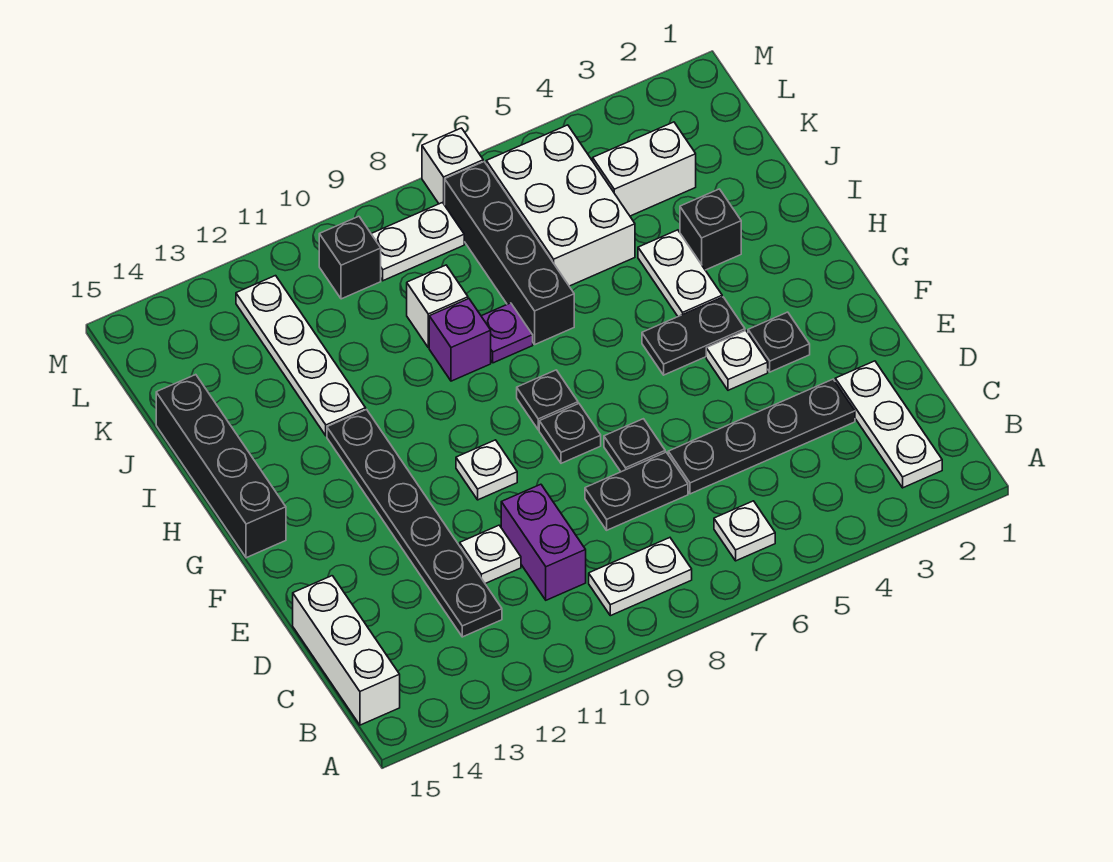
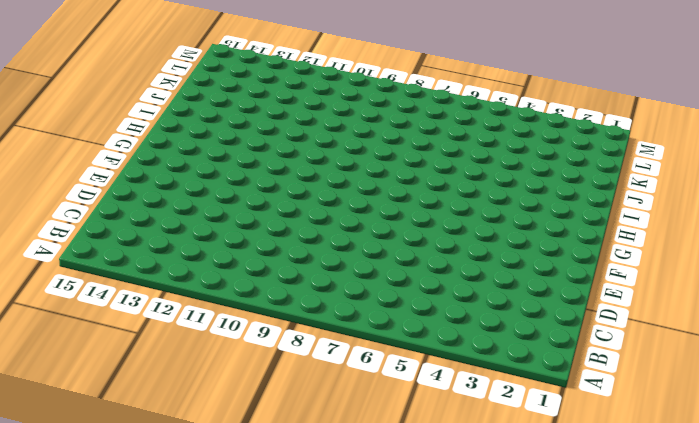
none -> white plate B2:D2 level 1
none -> white plate B6 level 1
none -> white plate B8:B9 level 1

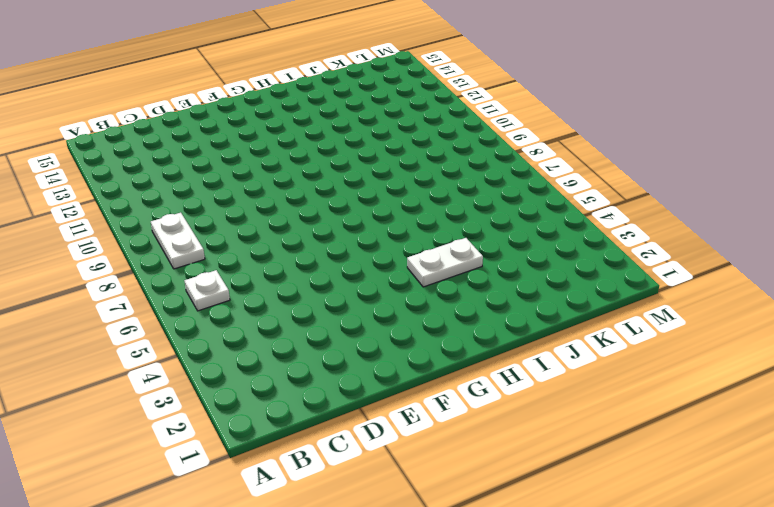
none -> white plate B2:D2 level 1
none -> white brick B15:D15 level 1
none -> purple brick C10:D10 level 1

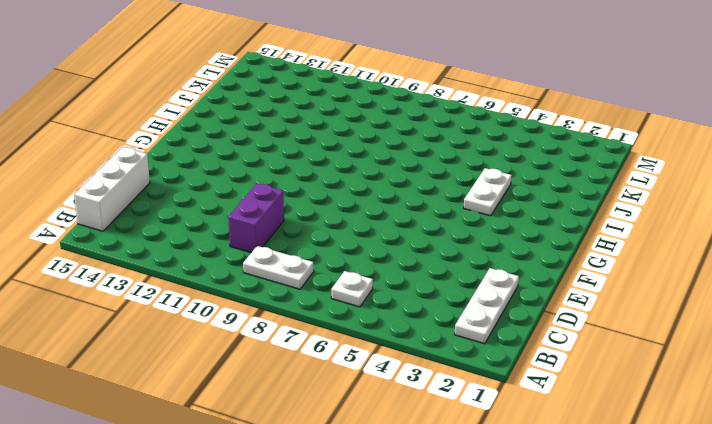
none -> black plate C12:H12 level 1
none -> black plate D3:D6 level 1
none -> black plate D7:D8 level 1

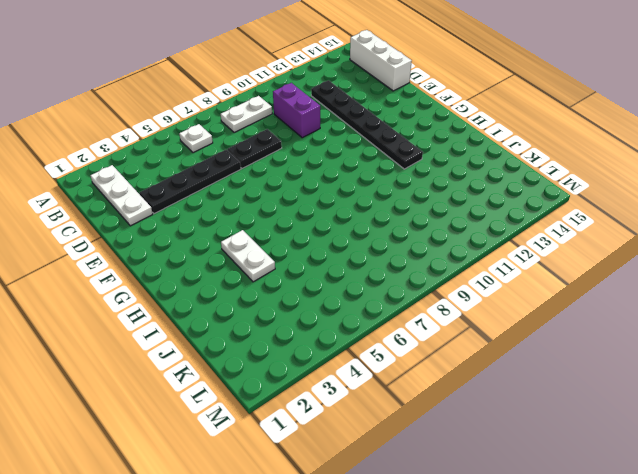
none -> white plate D11 level 1
none -> black plate E7 level 1
none -> black plate F3 level 1

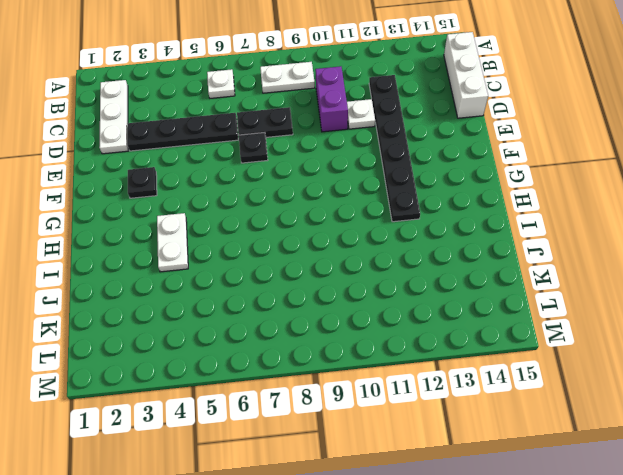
none -> white plate F4 level 1
none -> black plate F8 level 1
none -> white plate F10 level 1

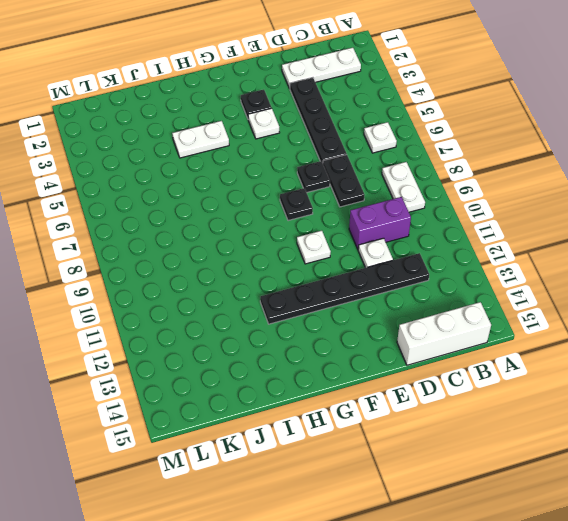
none -> black plate G4:G5 level 1
none -> black plate G8 level 1
none -> black brick G15:J15 level 1

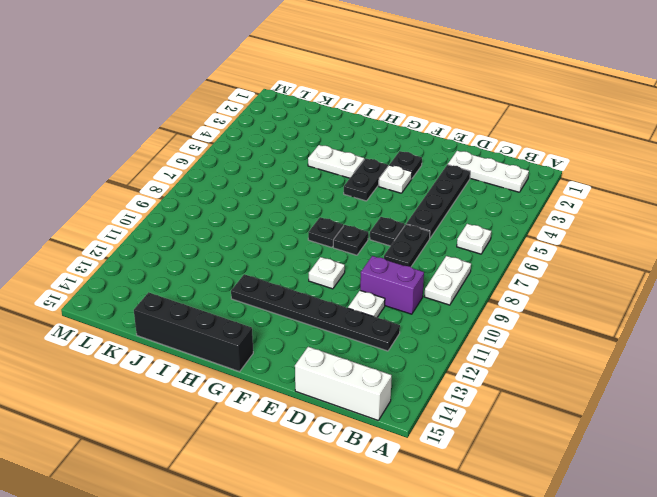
none -> black brick I3 level 1
none -> black brick I7:L7 level 1
none -> purple plate I8 level 1

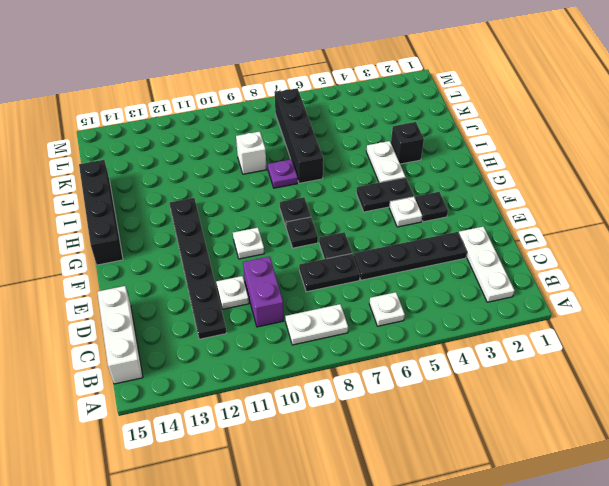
none -> purple brick I9 level 1
none -> white plate I12:L12 level 1
none -> white brick J5:L6 level 1

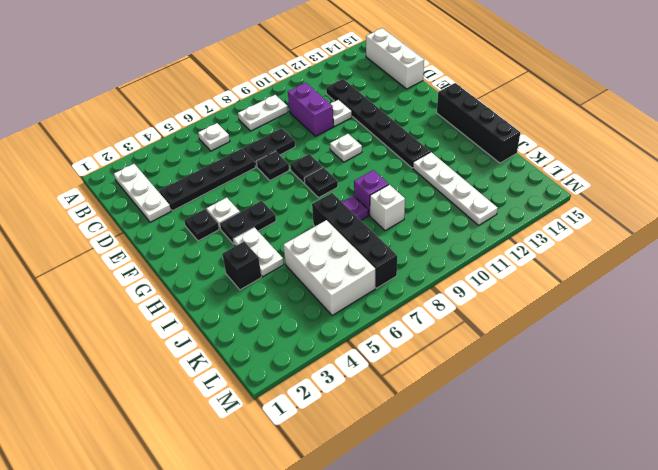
none -> white brick K3:K4 level 1
none -> white plate L8:L9 level 1
none -> black brick L10 level 1

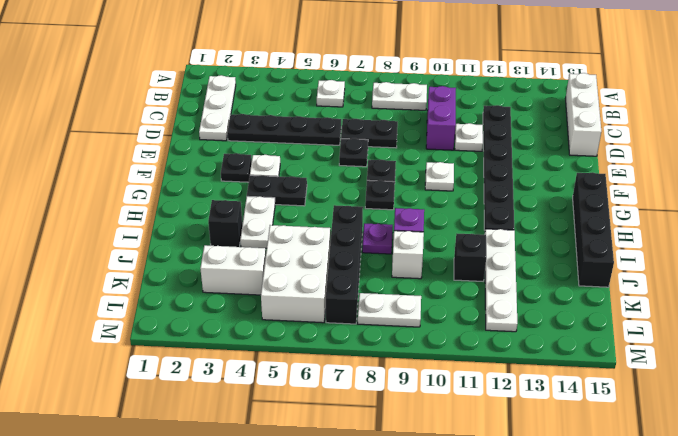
black brick J11 level 1 -> black brick L10 level 1
none -> white brick M7 level 1

